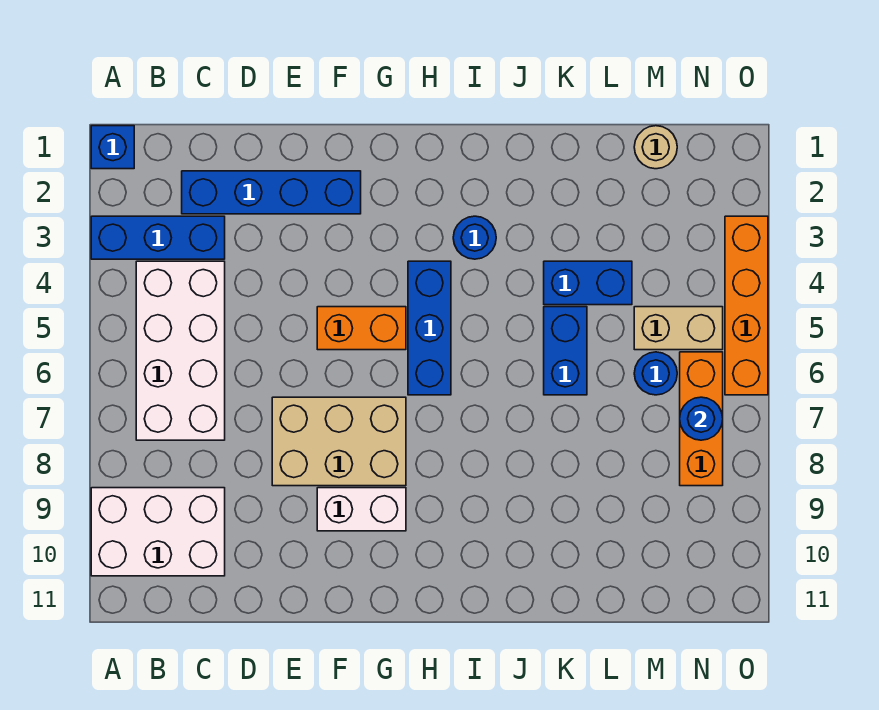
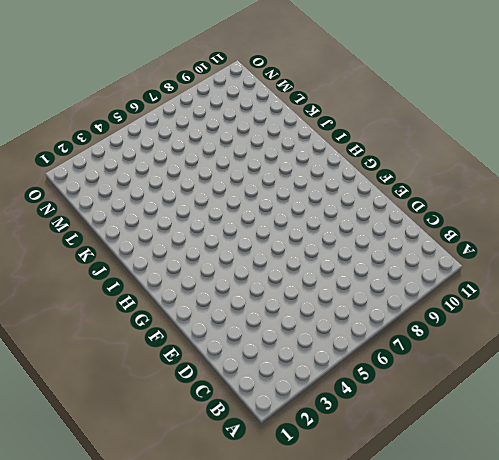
none -> blue brick A1 level 1
none -> blue brick A3:C3 level 1
none -> white brick A9:C10 level 1

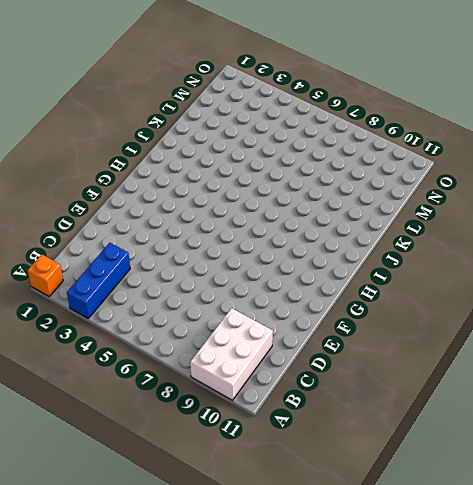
orange brick A1 level 1 -> blue brick A1 level 1
none -> white brick B4:C7 level 1
none -> blue brick C2:F2 level 1
none -> tan brick E7:G8 level 1

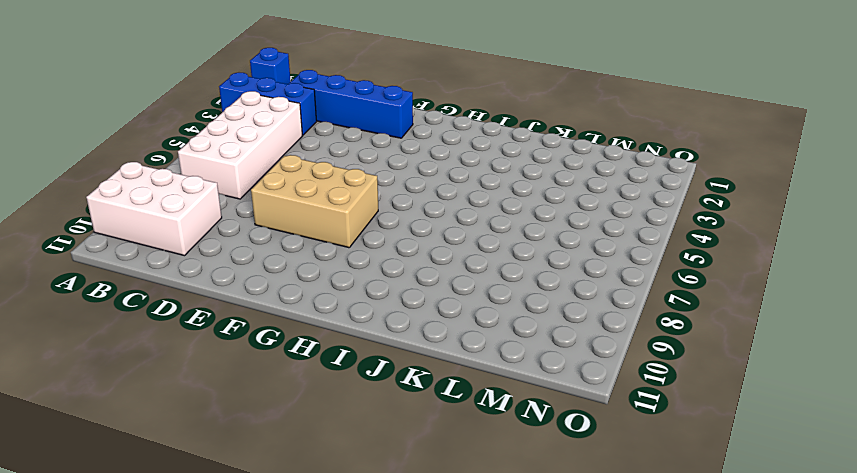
none -> orange brick F5:G5 level 1
none -> white brick F9:G9 level 1
none -> blue brick H4:H6 level 1

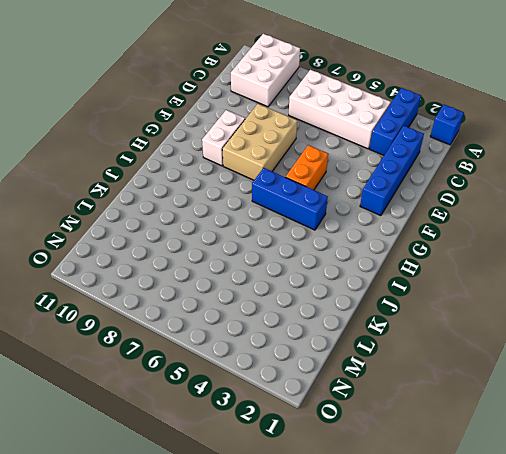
none -> blue round brick I3 level 1
none -> blue brick K4:L4 level 1
none -> blue brick K5:K6 level 1

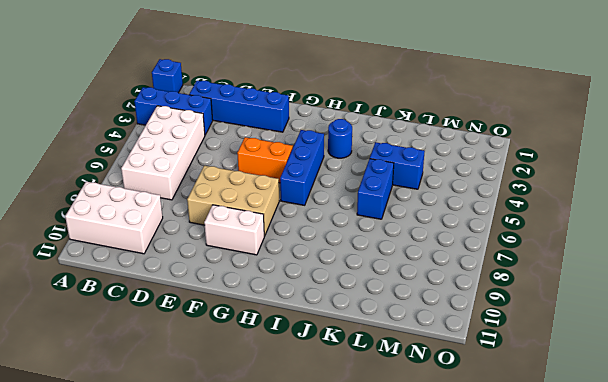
none -> tan round brick M1 level 1
none -> tan brick M5:N5 level 1
none -> blue round brick M6 level 1

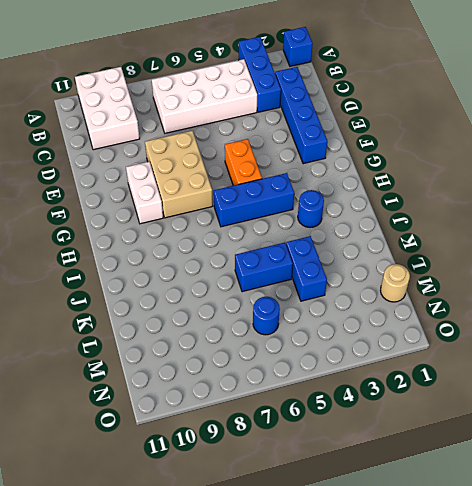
none -> tan brick M5:N5 level 1
none -> orange brick N6:N8 level 1
none -> orange brick O3:O6 level 1

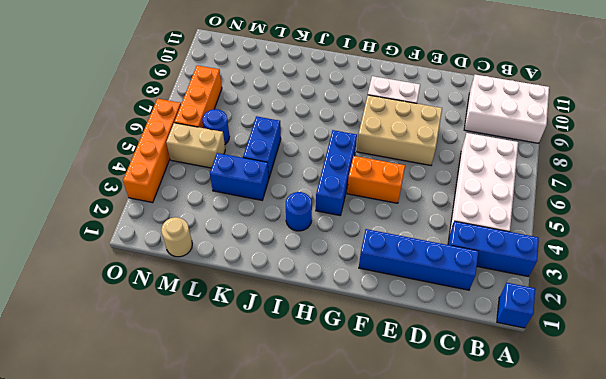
none -> blue round brick N7 level 2

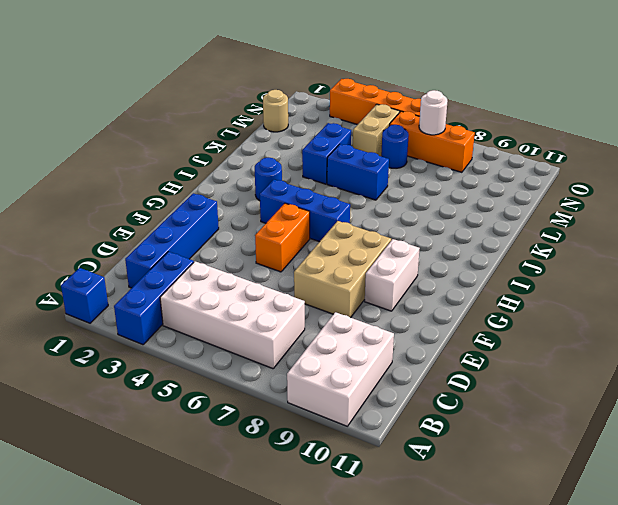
white round brick N7 level 2 -> blue round brick N7 level 2

